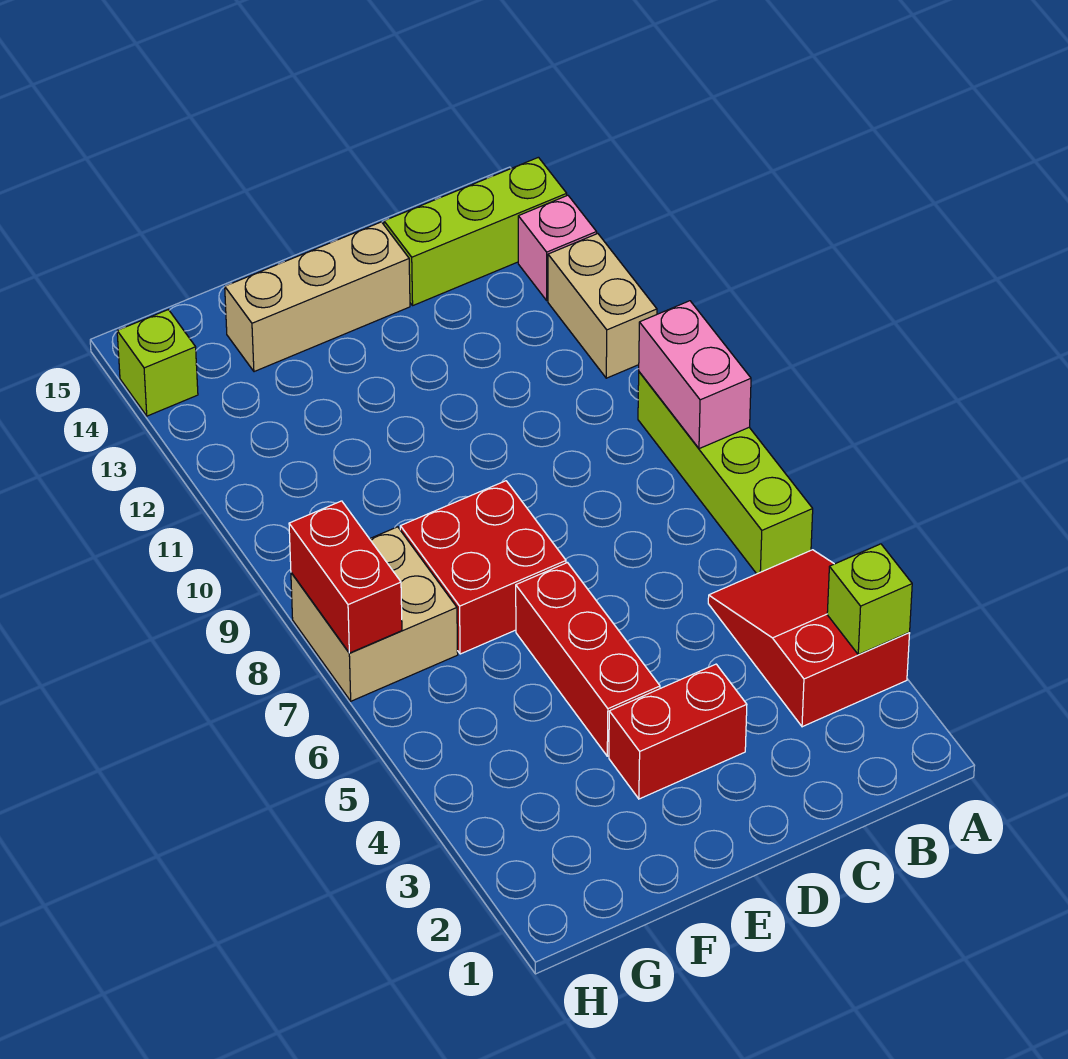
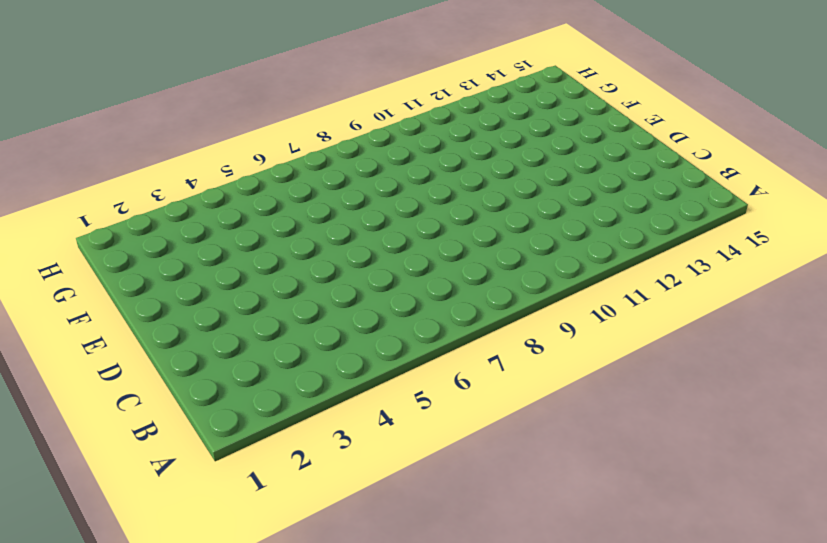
none -> red slope A3:B5 level 1 top 3
none -> lime brick A6:A9 level 1
none -> tan brick A11:A12 level 1

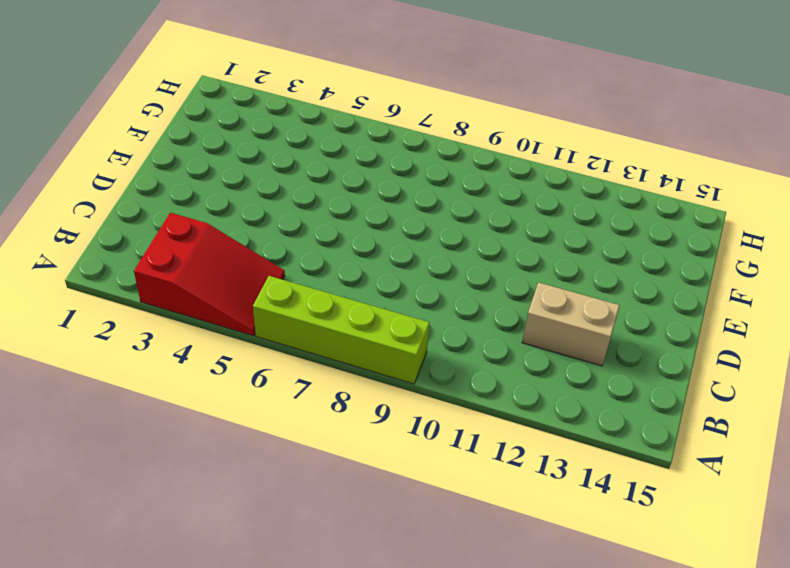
tan brick C12:C13 level 1 -> tan brick A11:A12 level 1
none -> pink brick A13 level 1
none -> lime brick A14:C14 level 1
none -> red brick D3:E3 level 1

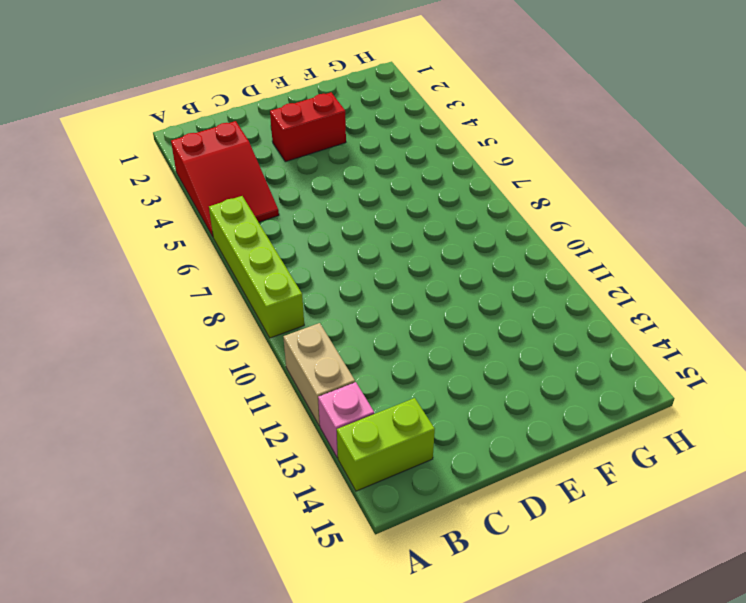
lime brick A14:B14 level 1 -> lime brick A14:C14 level 1
none -> tan brick D14:F14 level 1
none -> red brick E4:E6 level 1
none -> red brick E7:F8 level 1

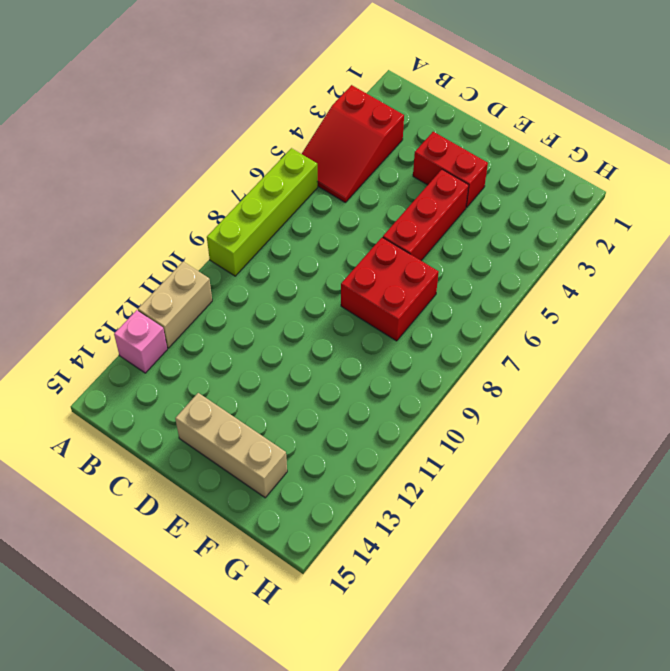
none -> lime brick A14:C14 level 1
none -> tan brick G7:H8 level 1
none -> lime brick H14 level 1

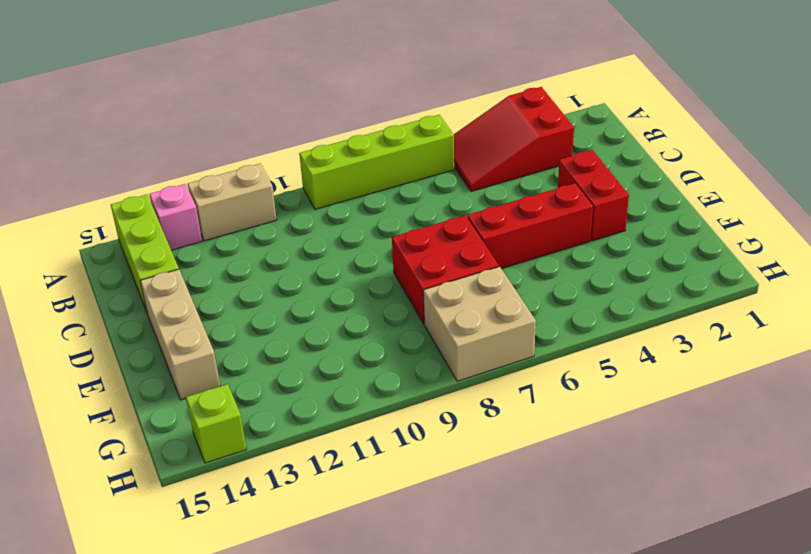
none -> lime brick A3 level 2
none -> pink brick A8:A9 level 2
none -> red brick H7:H8 level 2

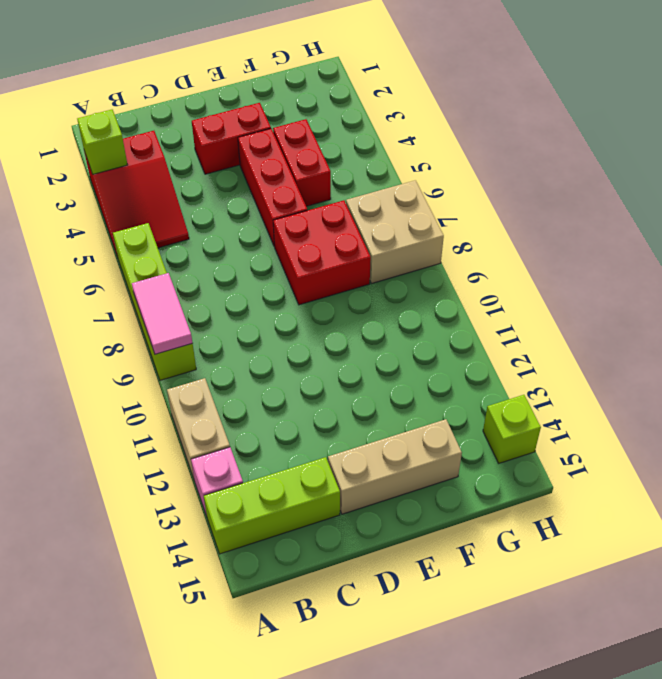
pink tile A8:A9 level 2 -> pink brick A8:A9 level 2
red brick F4:F5 level 1 -> red brick H7:H8 level 2

